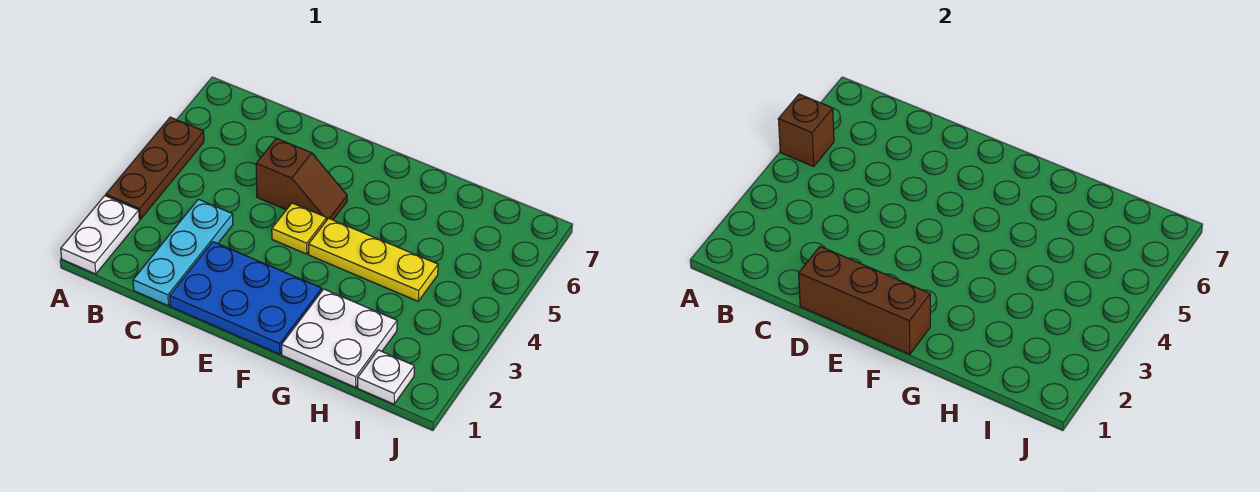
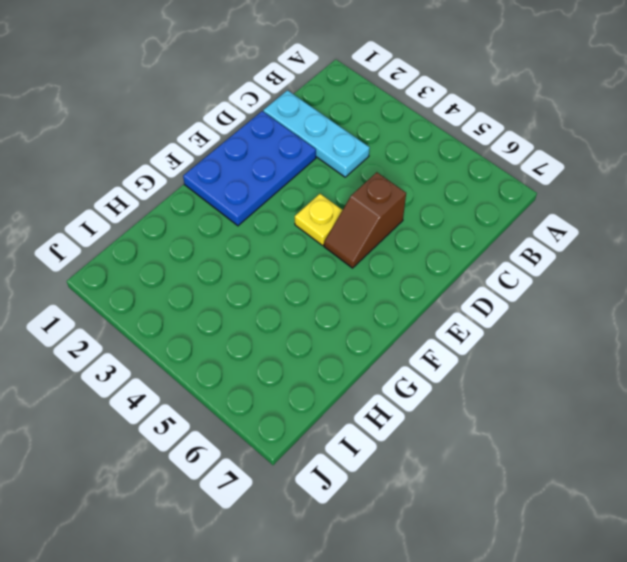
none -> white plate A1:A2 level 1
none -> brown plate A3:A5 level 1

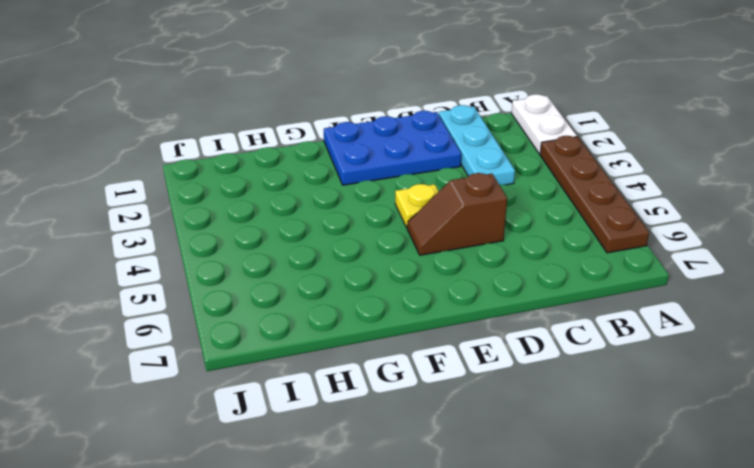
brown plate A3:A6 level 1 -> brown plate A3:A5 level 1
none -> yellow plate F4:H4 level 1
none -> white plate G1:H2 level 1

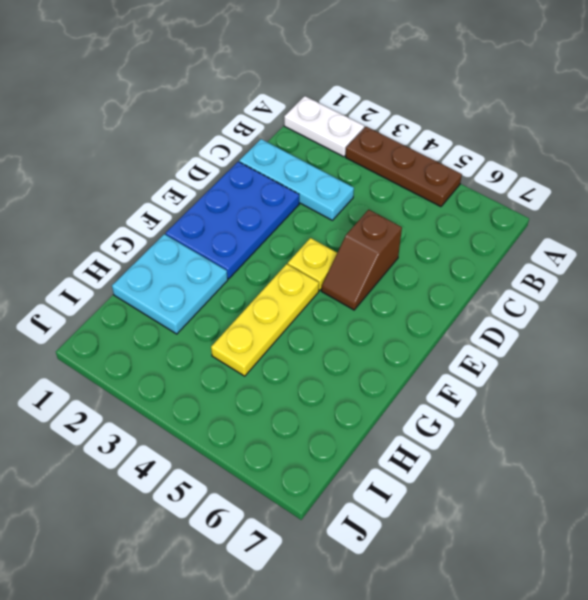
cyan plate G1:H2 level 1 -> white plate G1:H2 level 1
none -> white plate I1 level 1
none -> brown brick A5 level 2

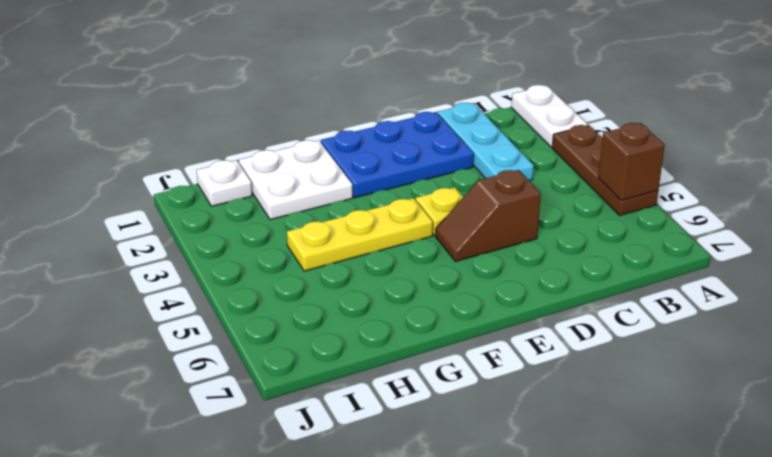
none -> brown brick D1:F1 level 2

